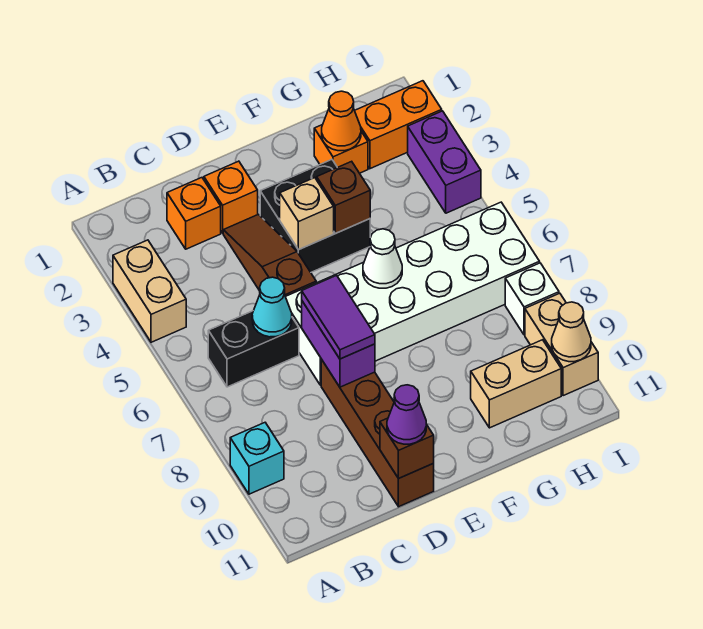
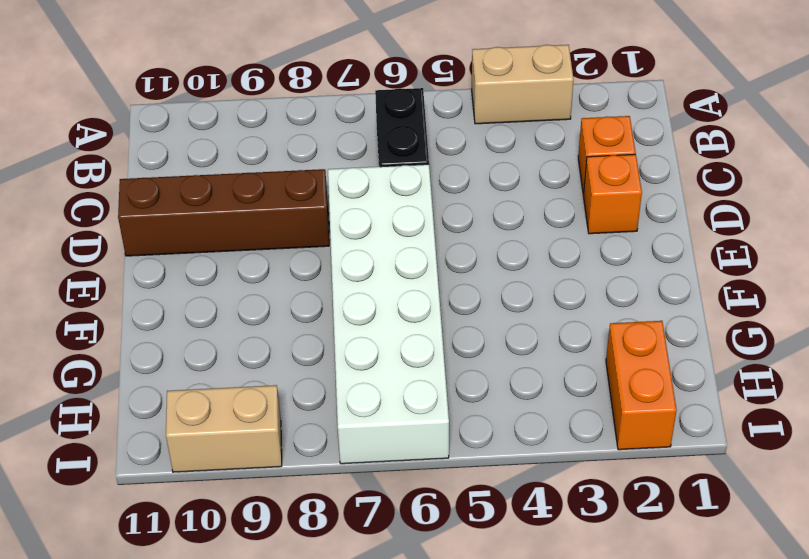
none -> cyan brick A9 level 1
none -> brown slope D3:D5 level 1 top 5
none -> black brick E3:F4 level 1

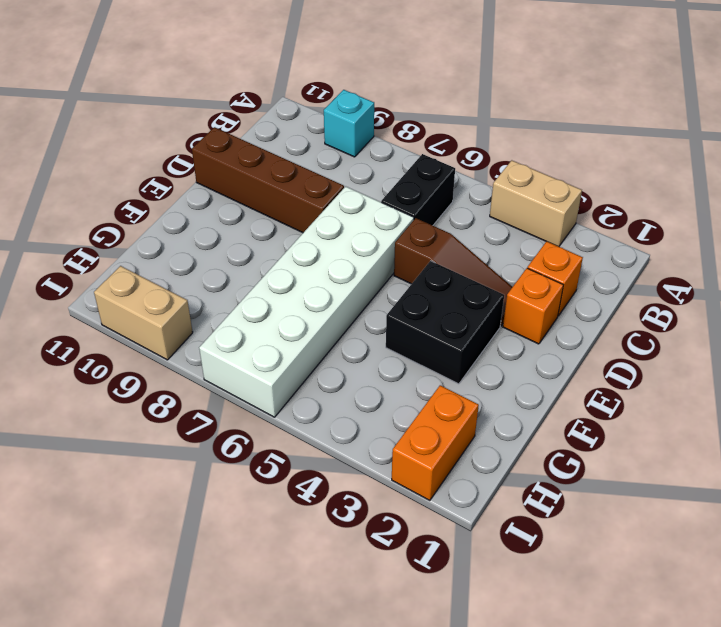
none -> orange brick G2 level 1
none -> tan brick G10:H10 level 1
none -> purple brick I3:I4 level 1

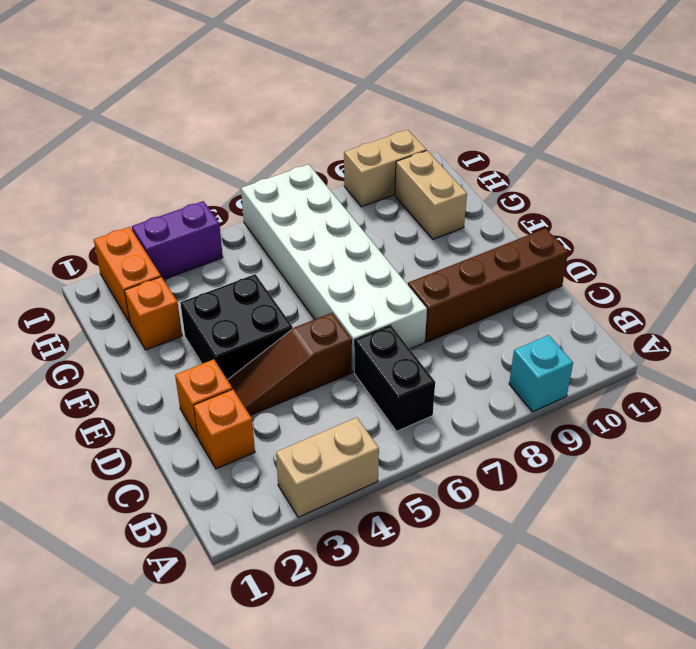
none -> white brick I8 level 1
none -> cyan cone C6 level 2
none -> purple brick D7:D8 level 2

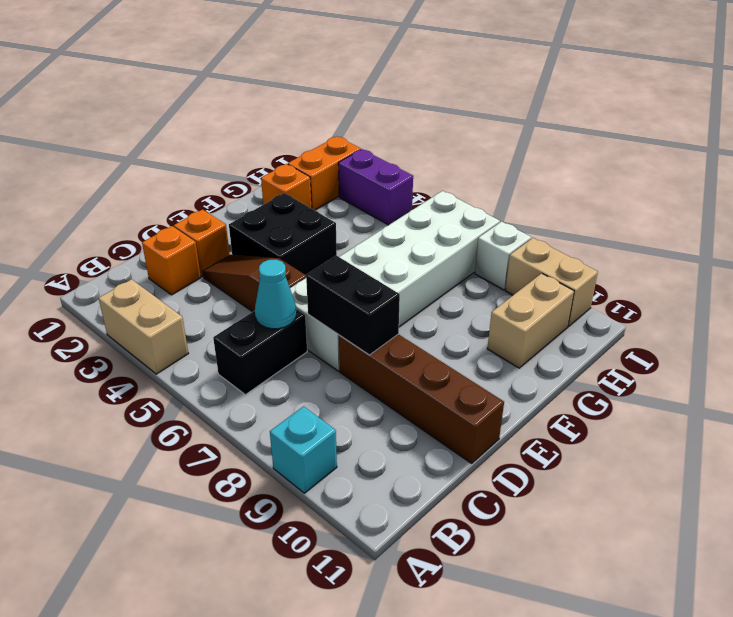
black brick D7:D8 level 2 -> purple brick D7:D8 level 2
none -> brown brick D11 level 2
none -> tan brick E4 level 2
none -> brown brick F4 level 2

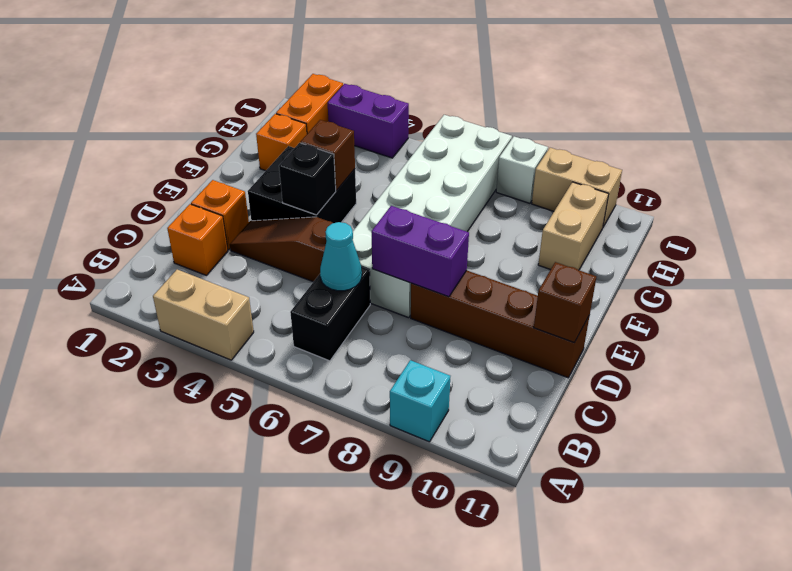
black brick E4 level 2 -> tan brick E4 level 2
none -> white cone F6 level 2
none -> orange cone G2 level 2
none -> tan cone I10 level 2

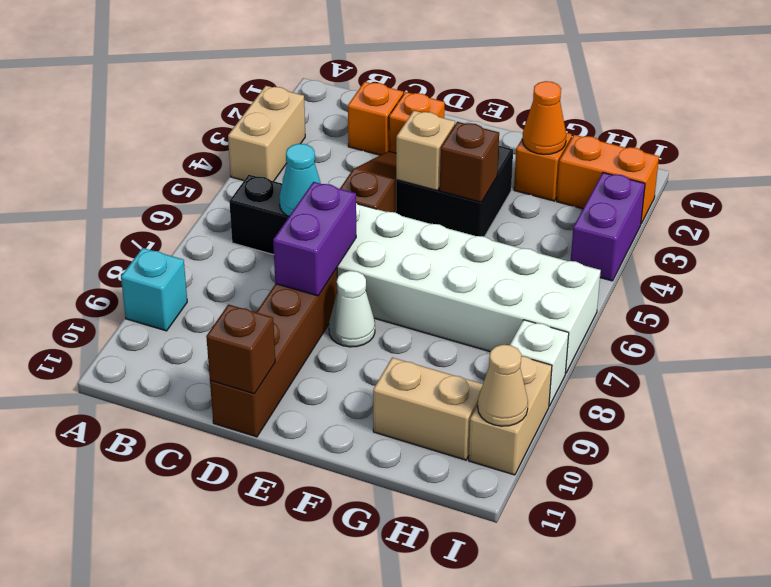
white cone E8 level 1 -> white cone F6 level 2
none -> purple tile D7:D8 level 3
none -> purple cone D11 level 3

